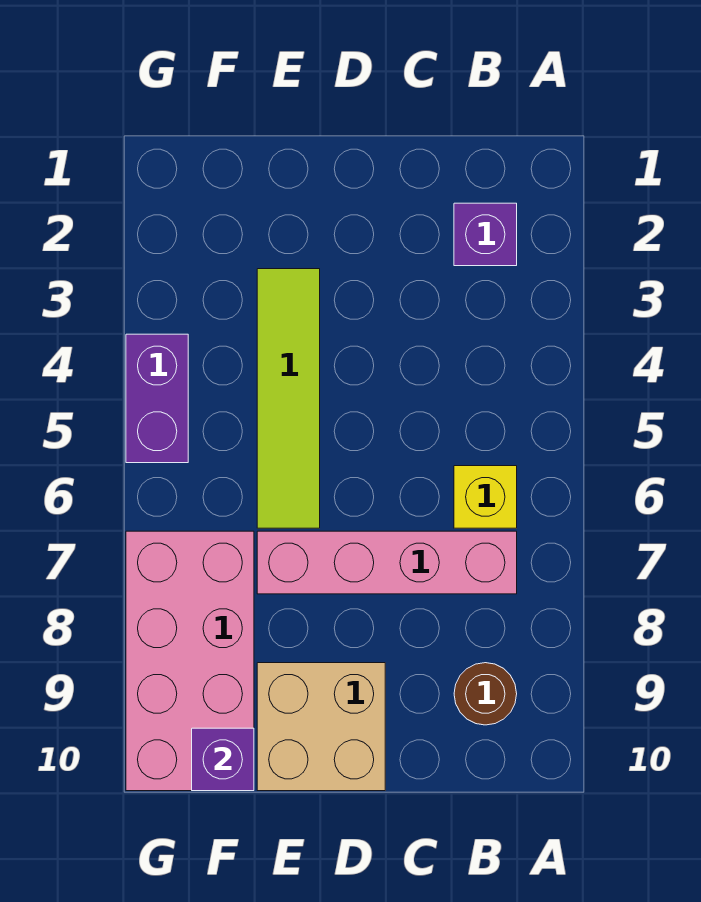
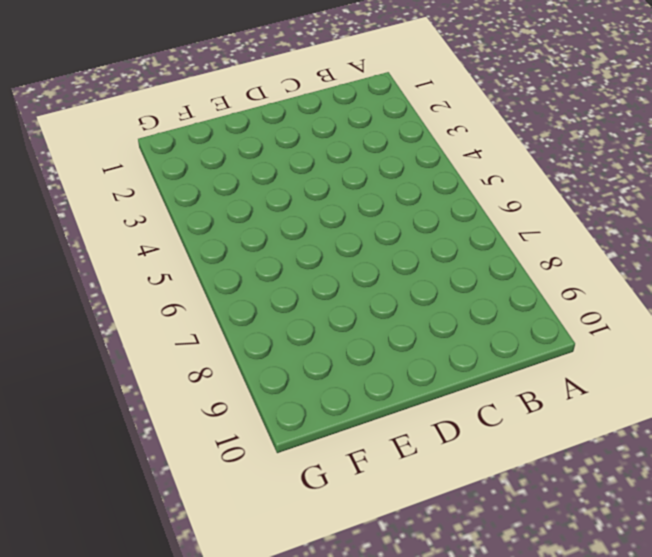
none -> purple brick B2 level 1
none -> yellow brick B6 level 1

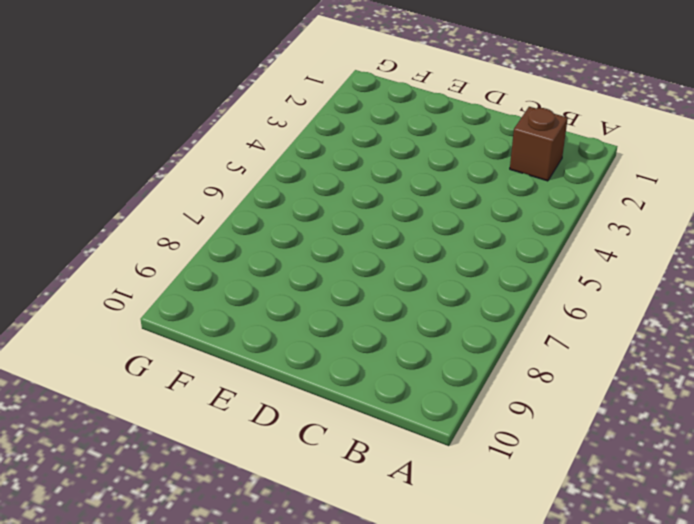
brown brick B2 level 1 -> purple brick B2 level 1
none -> yellow brick B6 level 1
none -> pink brick B7:E7 level 1

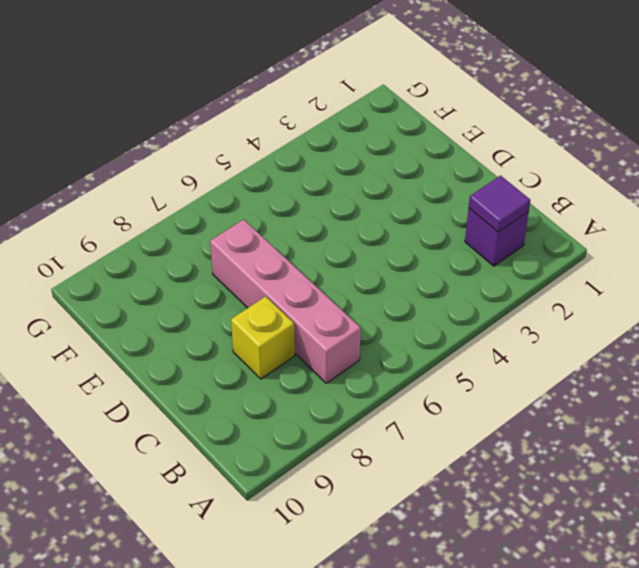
purple tile B2 level 2 -> none
yellow brick C8 level 1 -> yellow brick B6 level 1
none -> brown round brick B9 level 1
none -> tan brick D9:E10 level 1

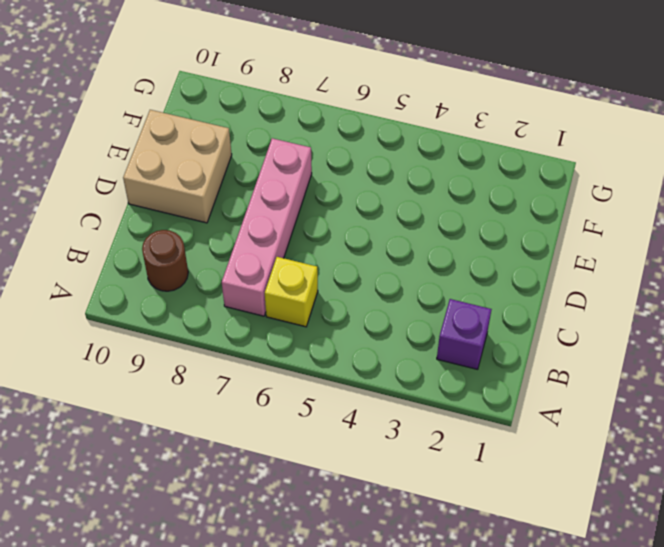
none -> lime tile E3:E6 level 1
none -> pink brick F7:G10 level 1

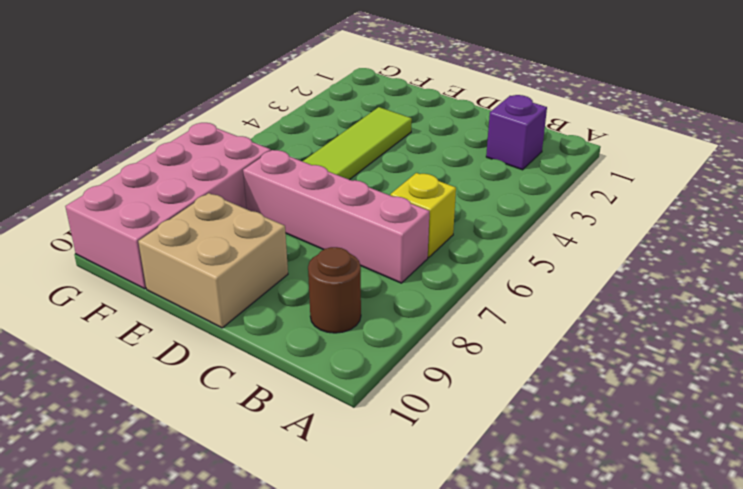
none -> purple brick G4:G5 level 1
none -> purple brick F10 level 2

